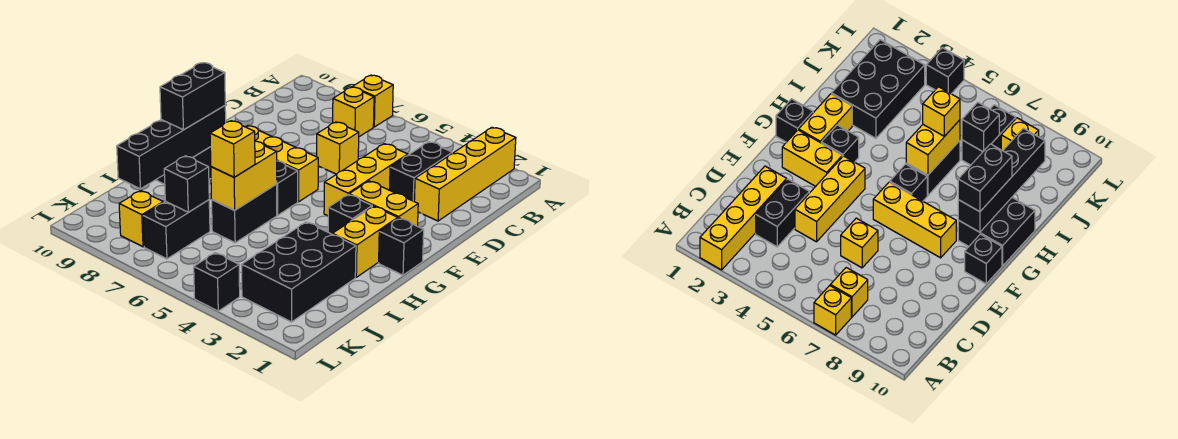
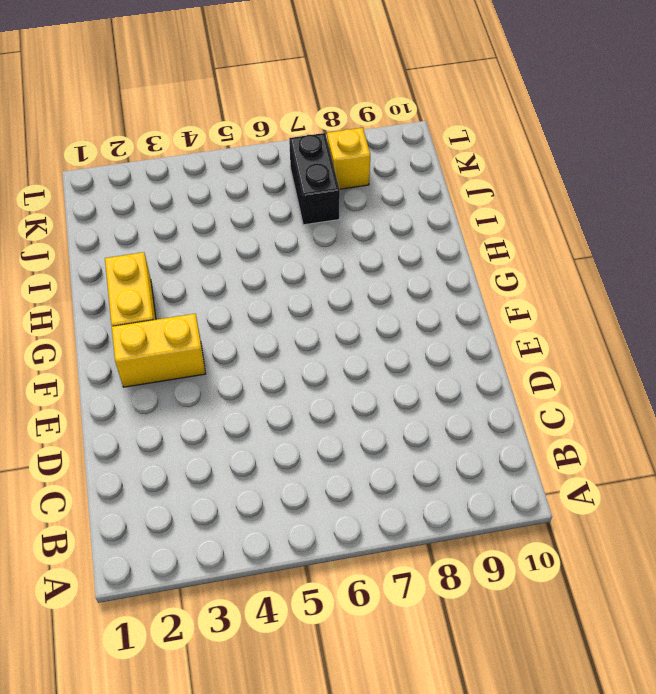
none -> yellow brick A2:D2 level 1
none -> yellow brick A7 level 1
none -> yellow brick B7 level 1

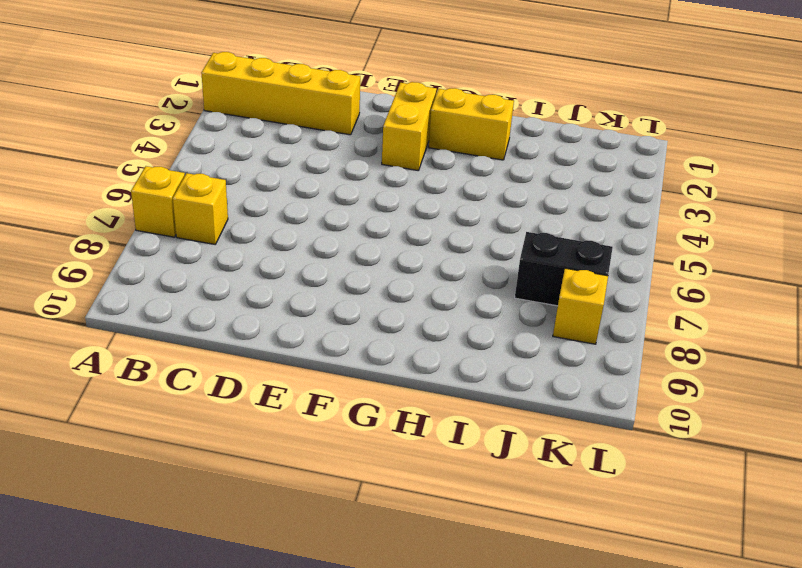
none -> black brick C3:D3 level 1
none -> yellow brick D4:F4 level 1
none -> yellow brick D6 level 1

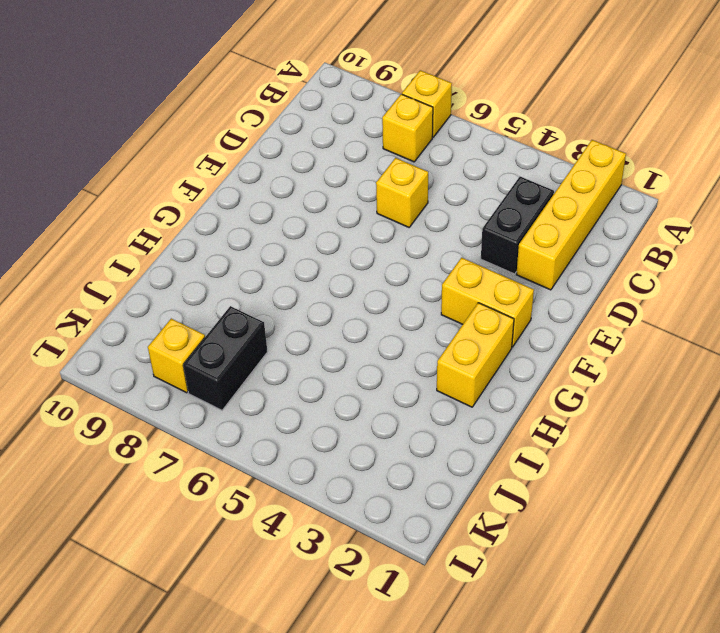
none -> yellow brick D4:F4 level 1
none -> yellow brick F6:F8 level 1
none -> black brick F10 level 1

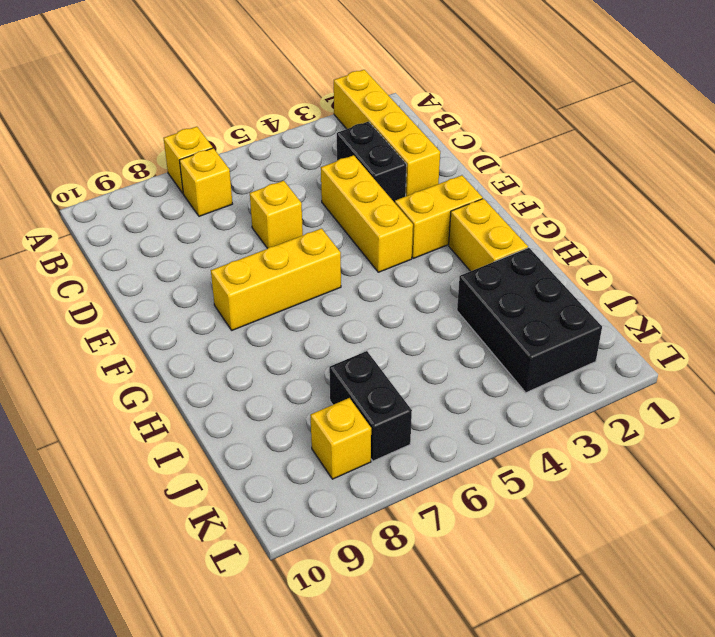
none -> black brick F10 level 1
none -> black brick G1 level 1
none -> black brick G3 level 1

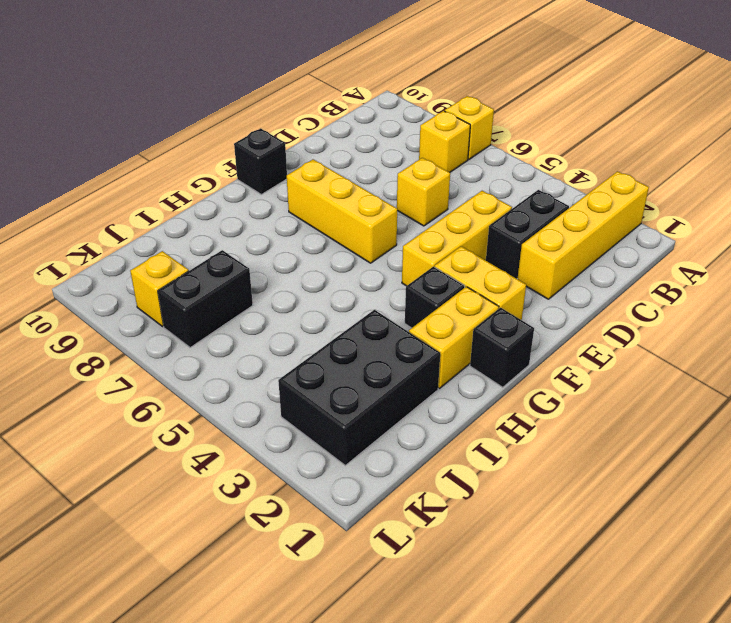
none -> black brick G6 level 1
none -> black brick G9:H10 level 1
none -> black brick H6:I6 level 1

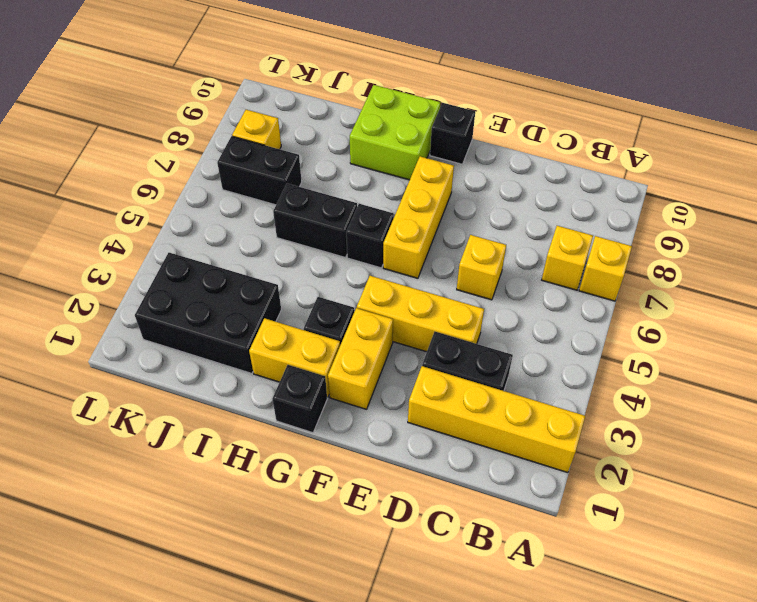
lime brick G9:H10 level 1 -> black brick G9:H10 level 1
none -> black brick L4 level 1
none -> black brick G9:J9 level 2
none -> yellow brick H6:I6 level 2

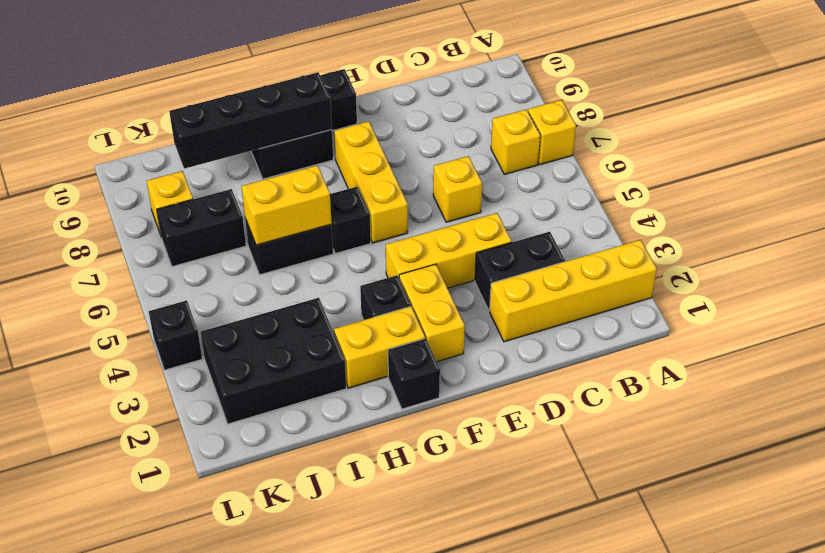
none -> black brick J7 level 2
none -> black brick G9:H9 level 3
none -> yellow brick I6 level 3

